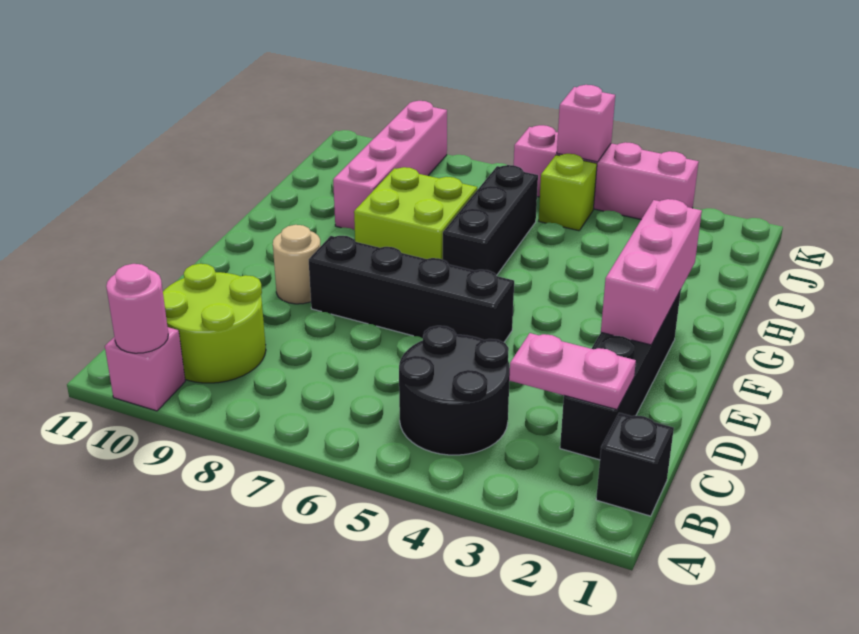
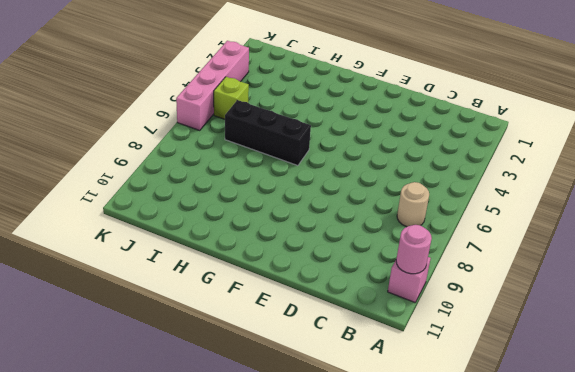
tan round brick B7 level 1 -> tan round brick E9 level 1
none -> black brick B1 level 1
none -> black round brick B4:C5 level 1
none -> lime round brick B9:C10 level 1

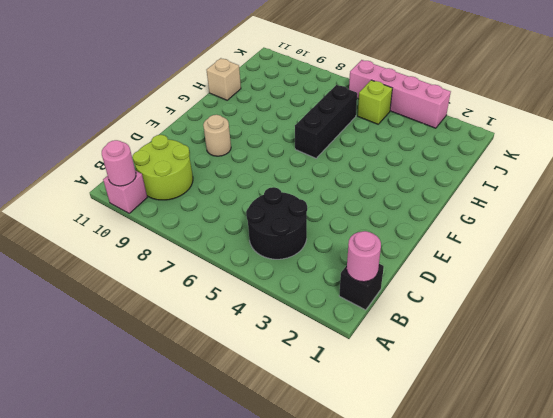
pink round brick B1 level 2 -> none
tan brick H11 level 1 -> none
none -> black brick C2:F2 level 1
none -> black brick E5:E8 level 1
none -> lime brick G7:H8 level 1

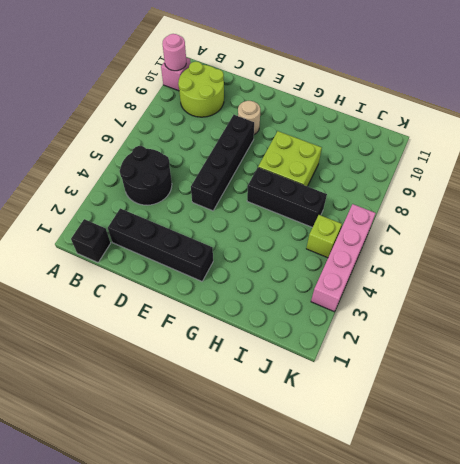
none -> pink brick H9:K9 level 1
none -> pink plate C2:C3 level 2
none -> pink brick E2:G2 level 2

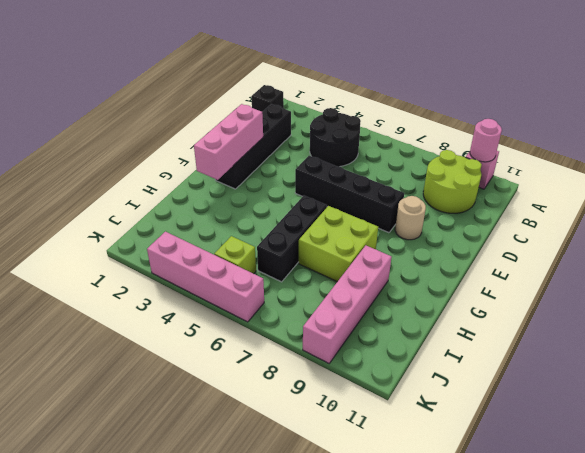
none -> pink plate C2:C3 level 2
none -> pink brick K5 level 2

